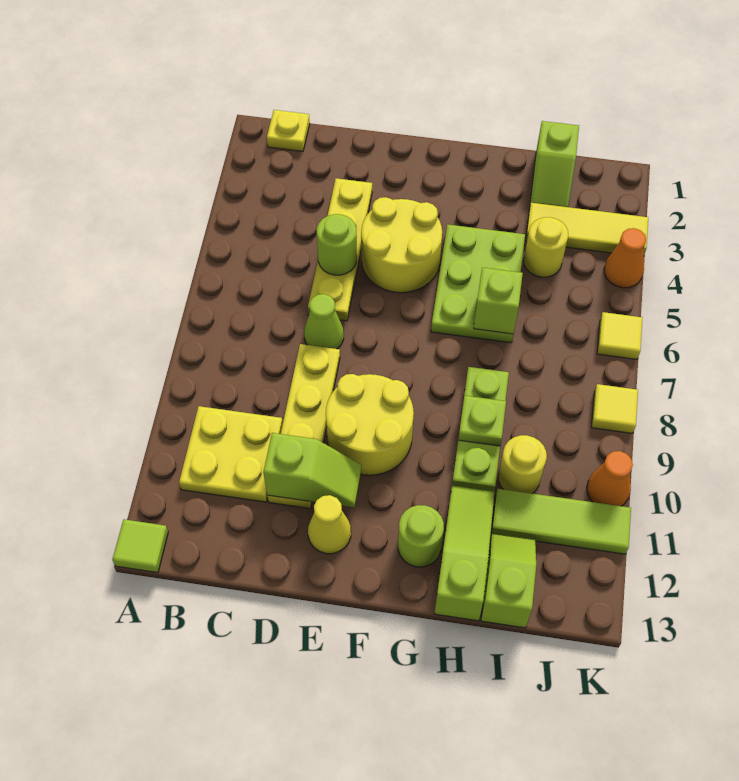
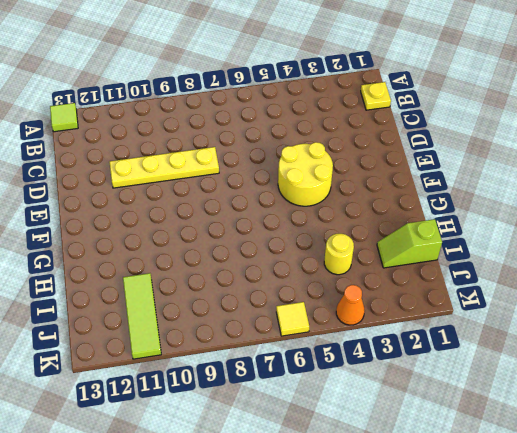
none -> yellow plate B10:C11 level 1
none -> yellow plate D3:D6 level 1
none -> lime cone D7 level 1

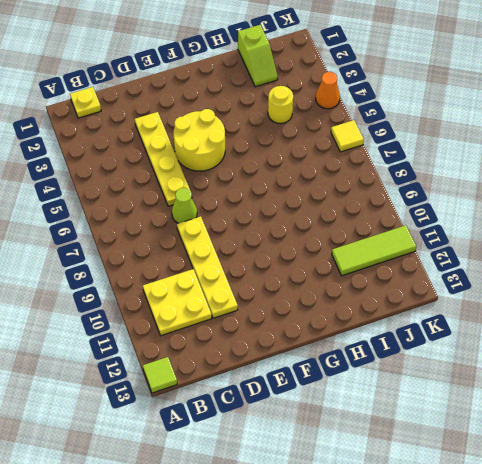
none -> yellow round brick E9:F10 level 1
none -> yellow cone E12 level 1
none -> lime plate G4:H6 level 1

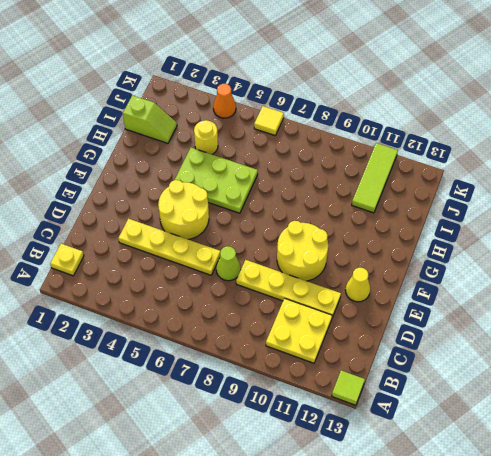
none -> lime round brick G12 level 1
none -> lime plate H8:H10 level 1
none -> lime slope H11:H13 level 1 top 13

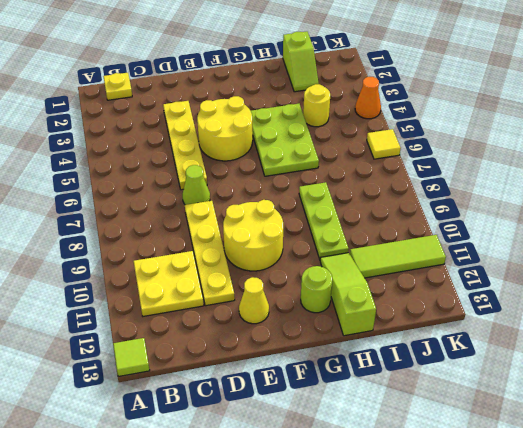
none -> yellow tile I3:K3 level 1
none -> yellow round brick I10 level 1
none -> lime slope I12:I13 level 1 top 13

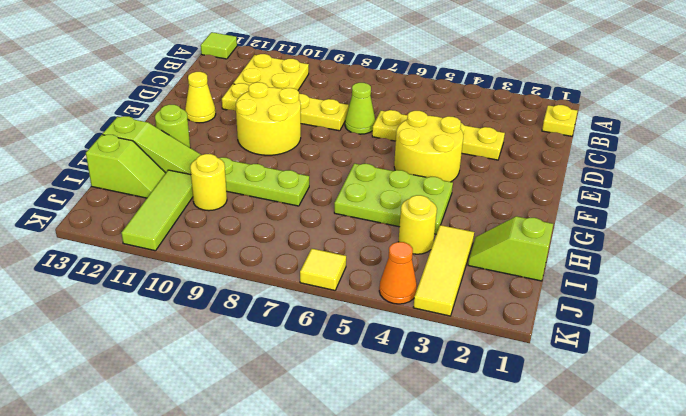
none -> yellow tile K8 level 1
none -> orange cone K10 level 1
none -> lime round brick D5 level 2

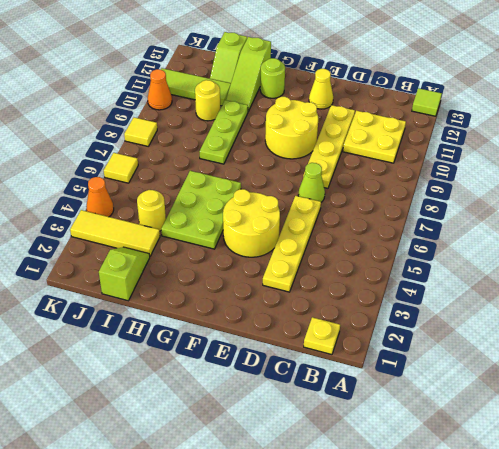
none -> lime round brick D5 level 2
none -> lime slope D11:E11 level 2 top D
none -> lime brick H6 level 2

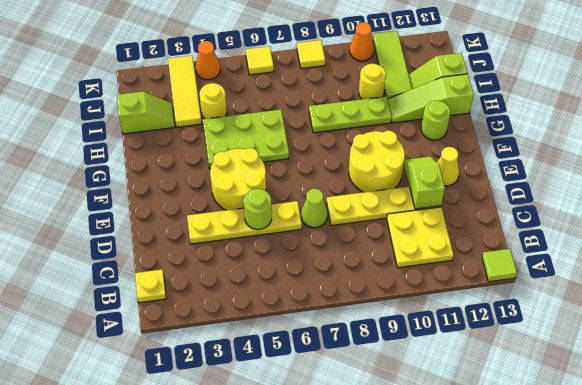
none -> lime brick H6 level 2
none -> lime plate H9 level 2

